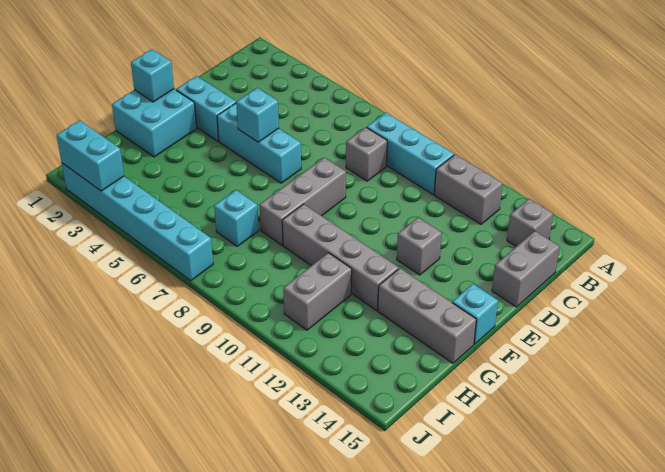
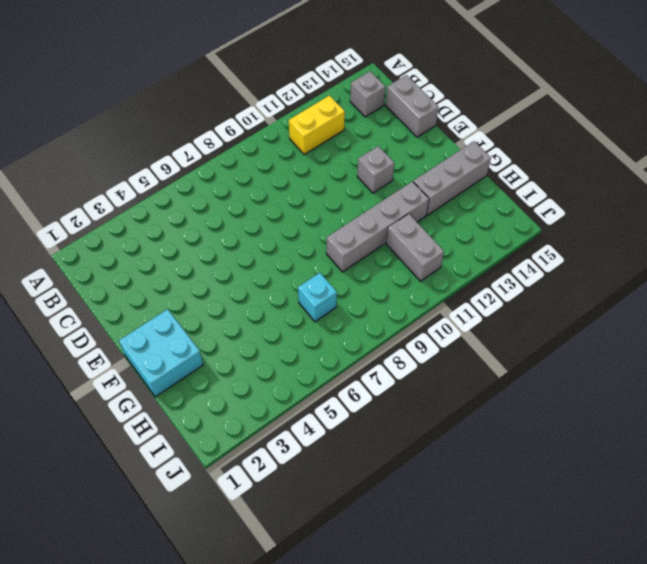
yellow brick B11:B12 level 1 -> grey brick B11:B12 level 1
none -> cyan brick B8:B10 level 1
none -> grey brick C8 level 1
none -> cyan brick E2:E3 level 1

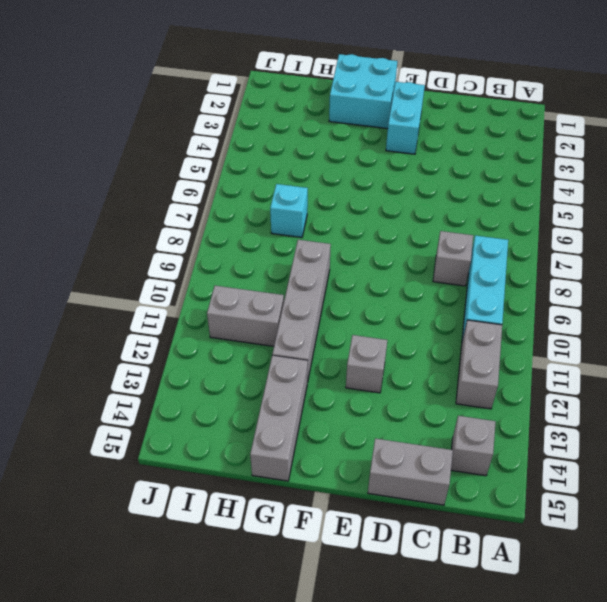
none -> cyan brick E4:E6 level 1
none -> grey brick E8:G8 level 1
none -> cyan brick F15 level 1

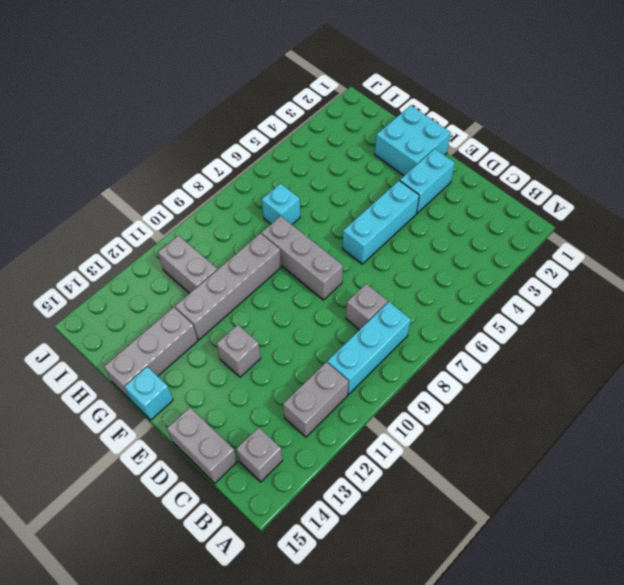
none -> cyan brick J2:J7 level 1
none -> cyan brick E5 level 2
none -> cyan brick F1 level 2

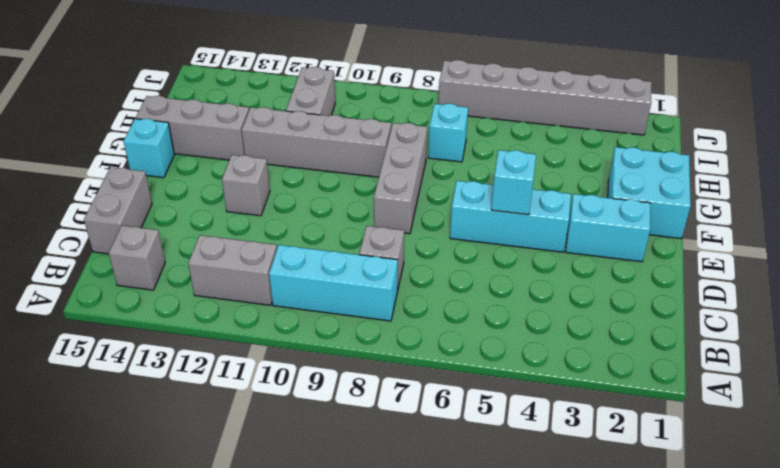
grey brick J2:J7 level 1 -> cyan brick J2:J7 level 1
none -> cyan brick F1 level 2
none -> cyan brick J2:J3 level 2

